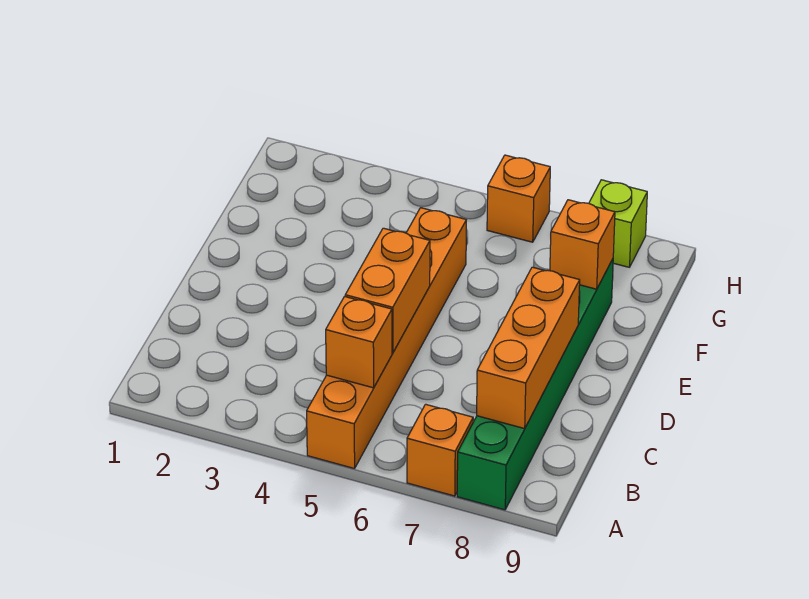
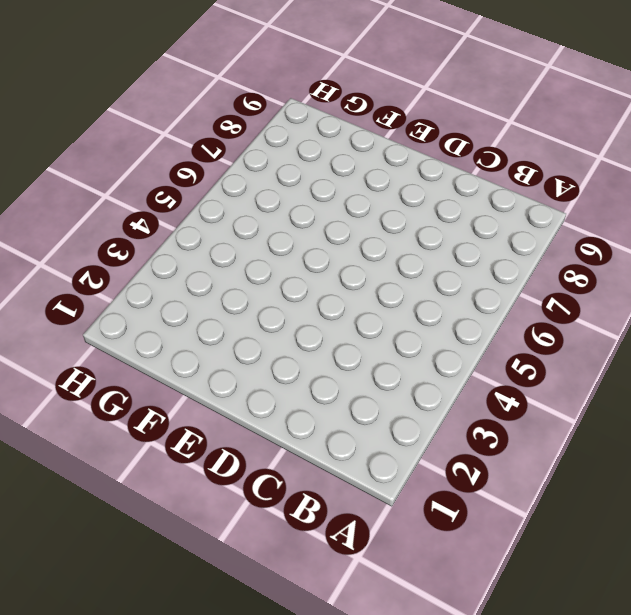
none -> orange brick A5:F5 level 1
none -> orange brick A7 level 1

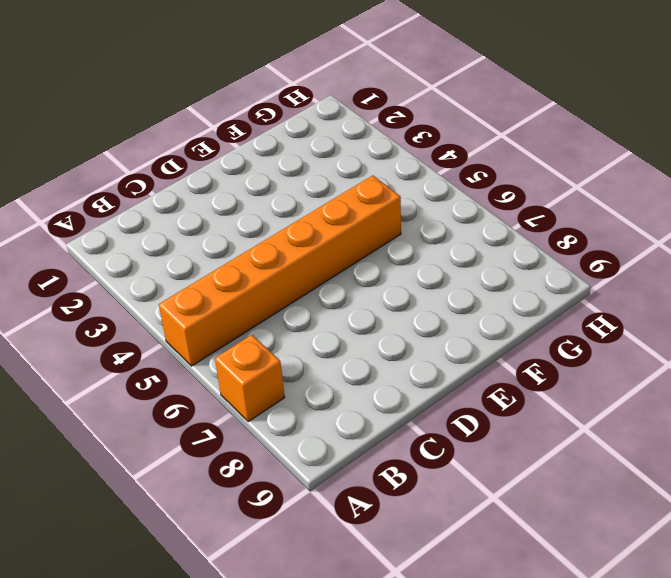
none -> green brick A8:F8 level 1
none -> orange brick H6 level 1

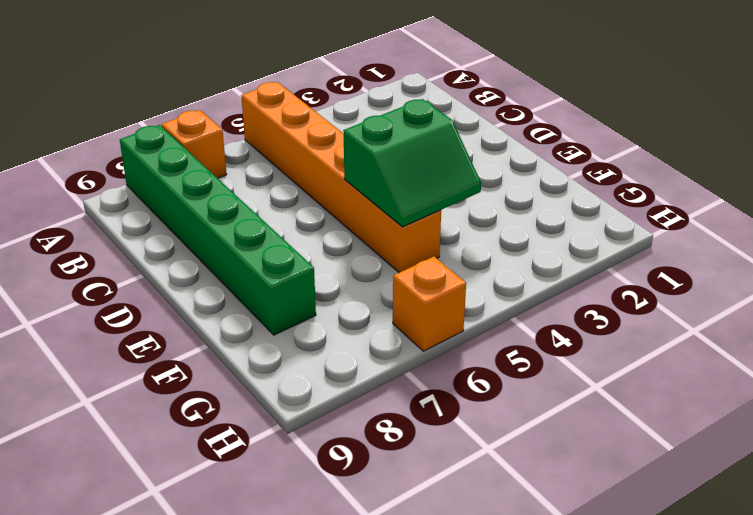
green slope E4:F5 level 2 top E -> none
none -> lime brick H8 level 1
none -> orange brick B5 level 2

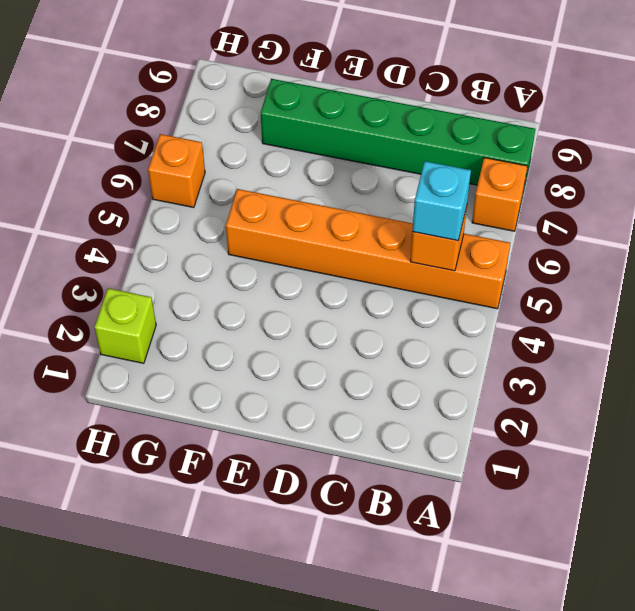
cyan brick B5 level 3 -> none
lime brick H2 level 1 -> lime brick H8 level 1
none -> orange brick B8:D8 level 2
none -> orange brick C5:D5 level 2

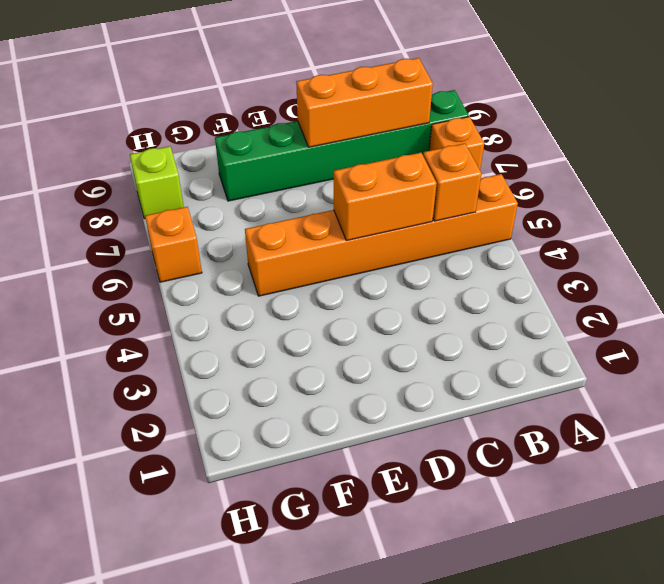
none -> orange brick F8 level 2

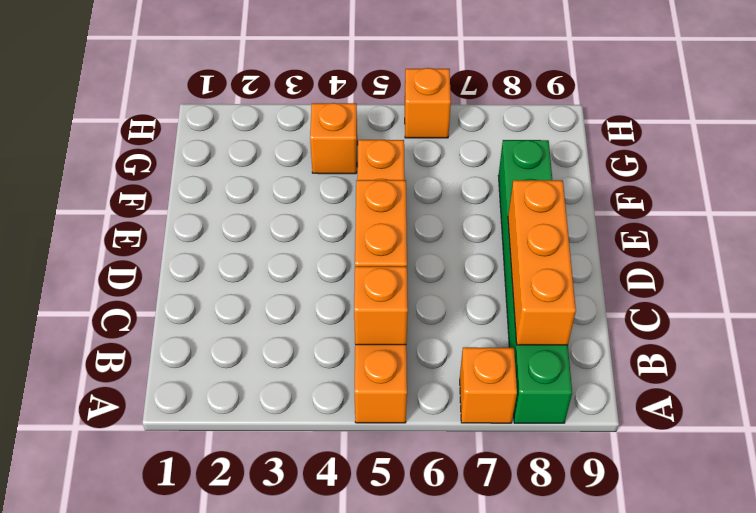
orange brick G4 level 1 -> orange brick F8 level 2
none -> lime brick H8 level 1

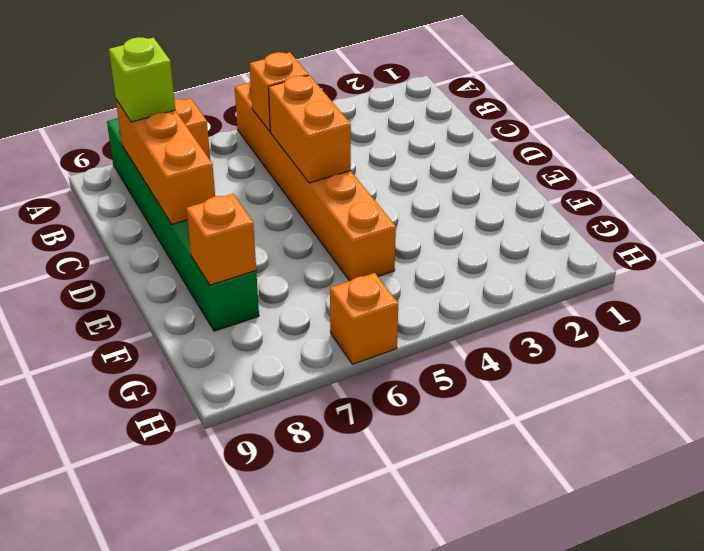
lime brick B8 level 3 -> lime brick H8 level 1

